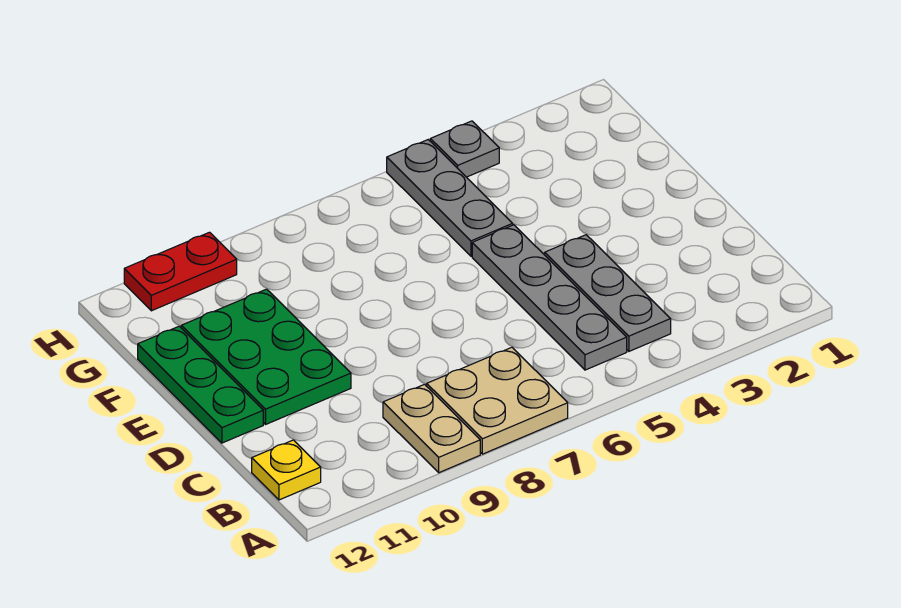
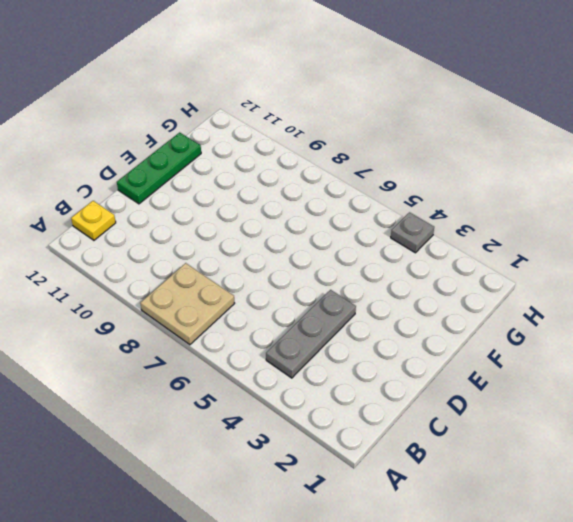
none -> tan plate A9:B9 level 1
none -> grey plate B5:E5 level 1

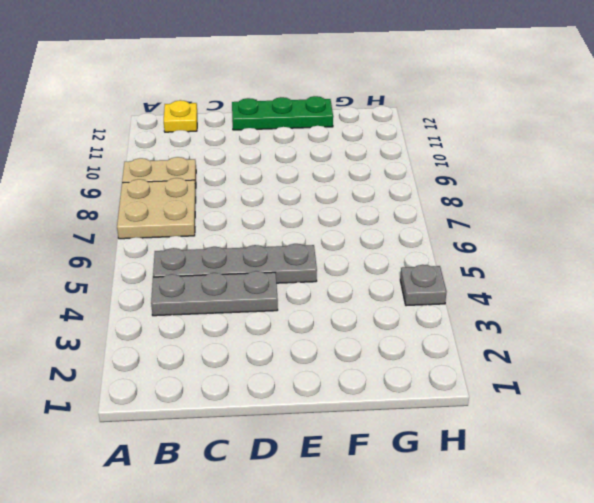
none -> green plate D10:F11 level 1
none -> grey plate F5:H5 level 1

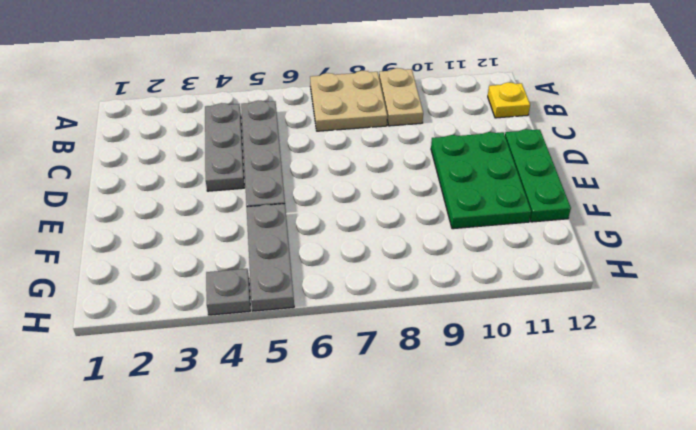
none -> red plate H10:H11 level 1

